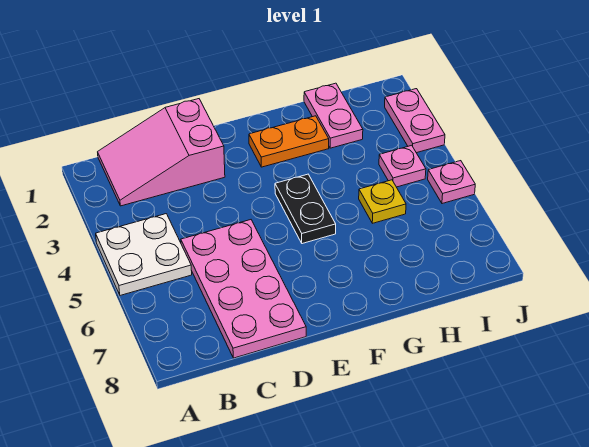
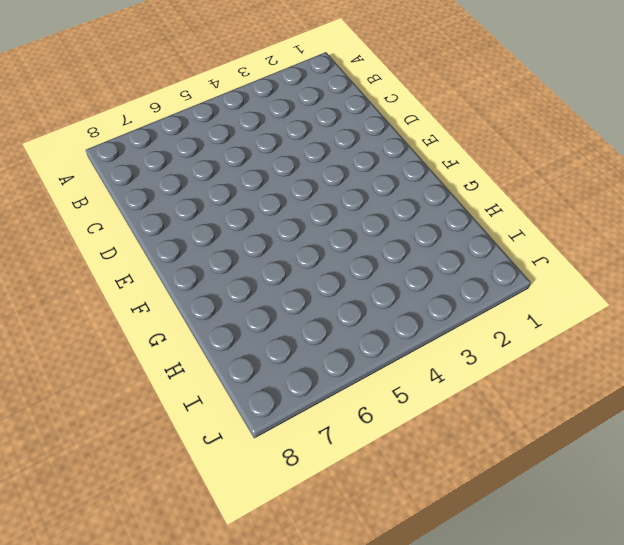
none -> white plate A4:B5 level 1
none -> pink slope B1:D2 level 1 top D

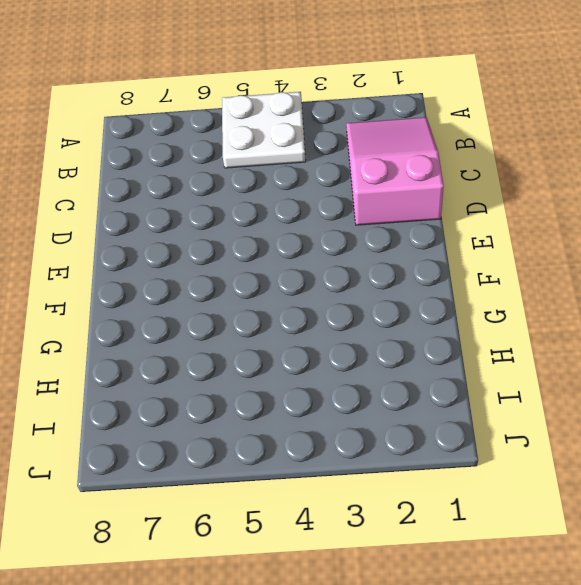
none -> pink plate C5:D8 level 1
none -> orange plate F2:G2 level 1

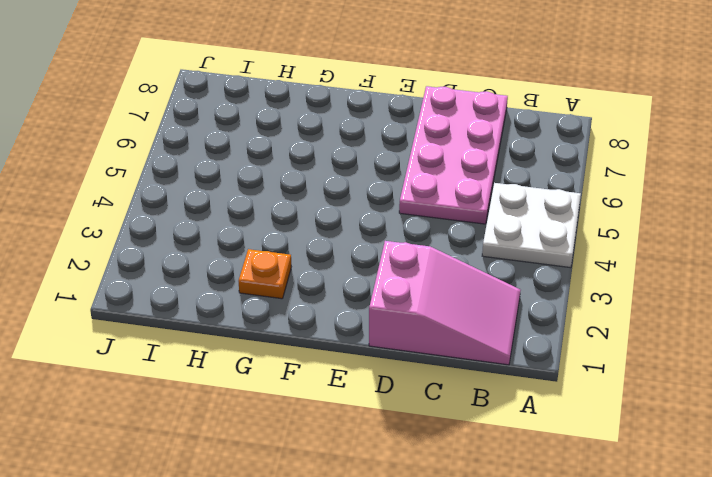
orange plate G2 level 1 -> orange plate F2:G2 level 1
none -> black plate F4:F5 level 1
none -> pink plate H1:H2 level 1

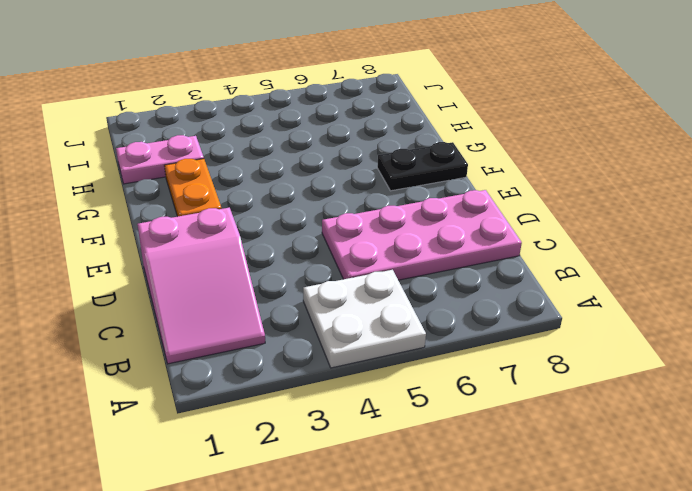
black plate F7:F8 level 1 -> black plate F4:F5 level 1
none -> yellow plate H5 level 1
none -> pink plate I4 level 1

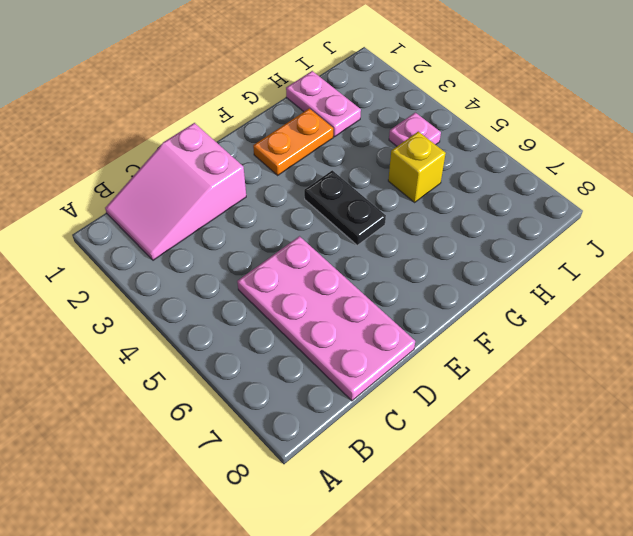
yellow brick H5 level 1 -> yellow plate H5 level 1
none -> white plate A4:B5 level 1
none -> pink plate J2:J3 level 1

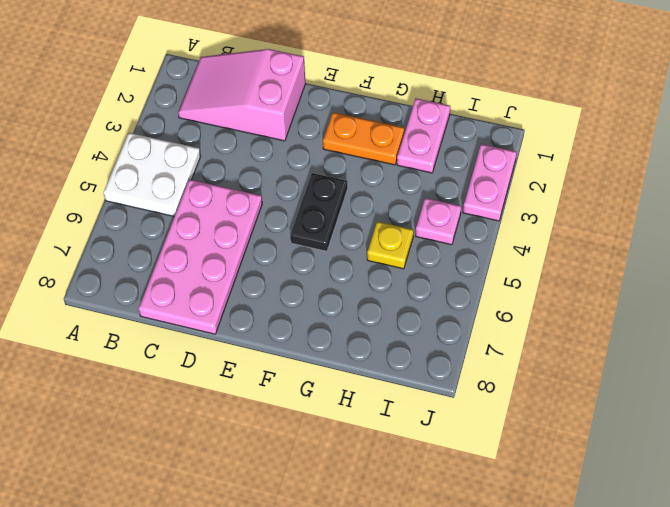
none -> pink plate J5 level 1

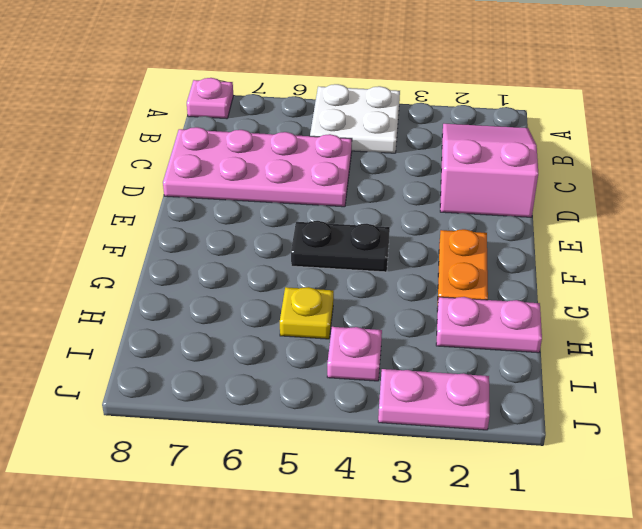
pink plate A8 level 1 -> pink plate J5 level 1

